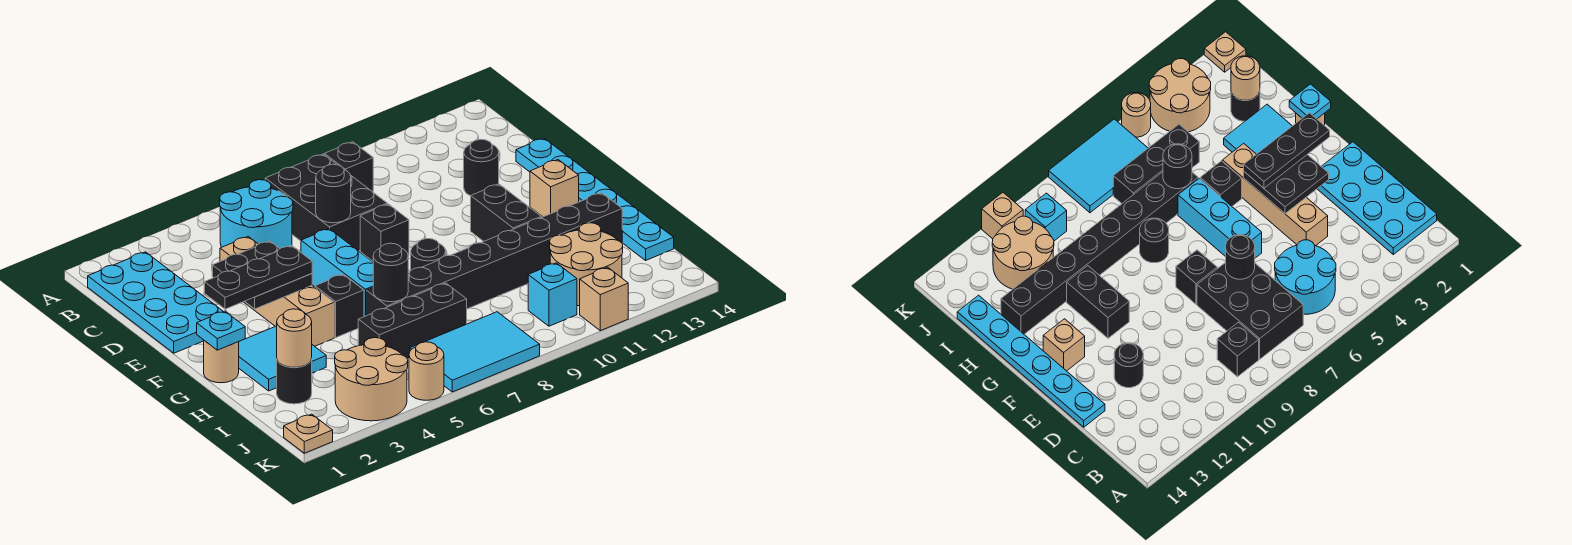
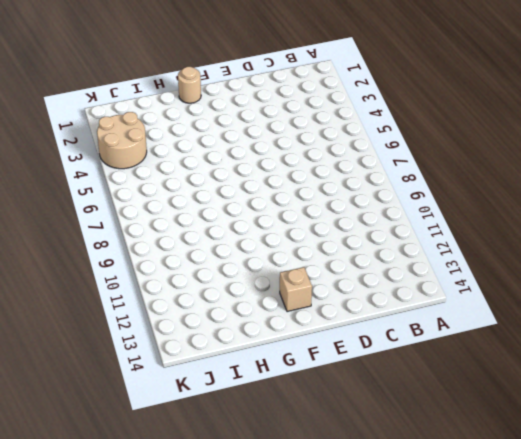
none -> cyan plate B1:E2 level 1
none -> cyan round brick B5:C6 level 1
none -> black brick B7:D8 level 1
none -> black brick B9 level 1

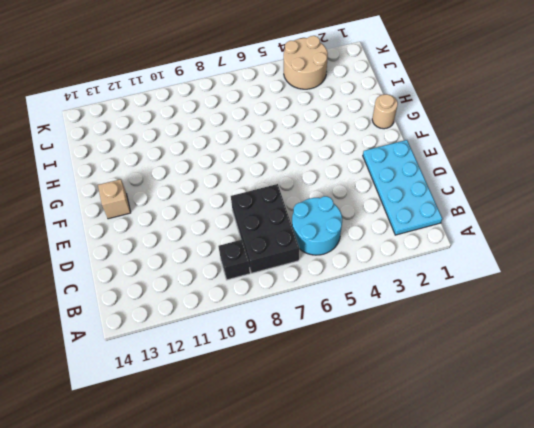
none -> tan brick D4:G4 level 1
none -> black round brick D12 level 1
none -> cyan plate D14:I14 level 1
none -> cyan brick E6:G6 level 1

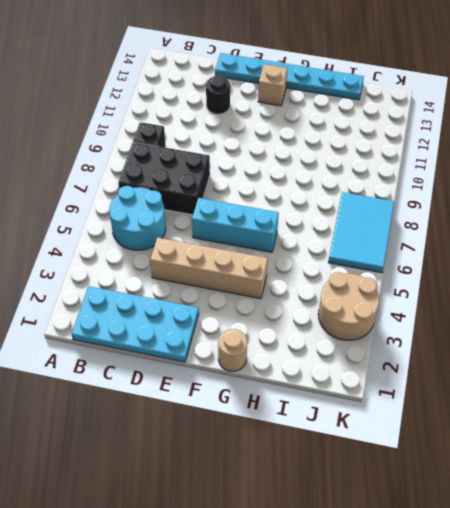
none -> black brick E8 level 1
none -> black brick F11:G11 level 1
none -> cyan tile G2:H3 level 1
none -> black brick G5 level 1

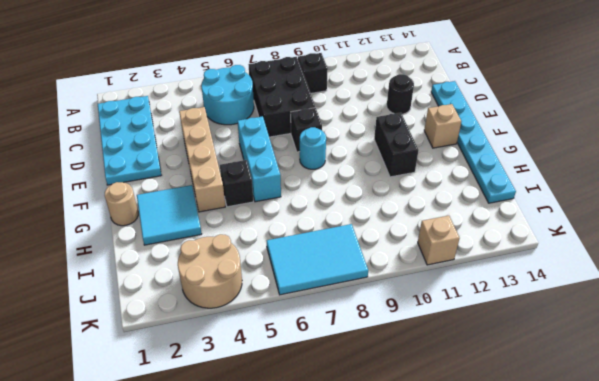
cyan round brick F8 level 1 -> none
none -> black round brick G8 level 1
none -> black brick H6:H13 level 1
none -> black round brick I2 level 1
none -> black brick I5:I7 level 1

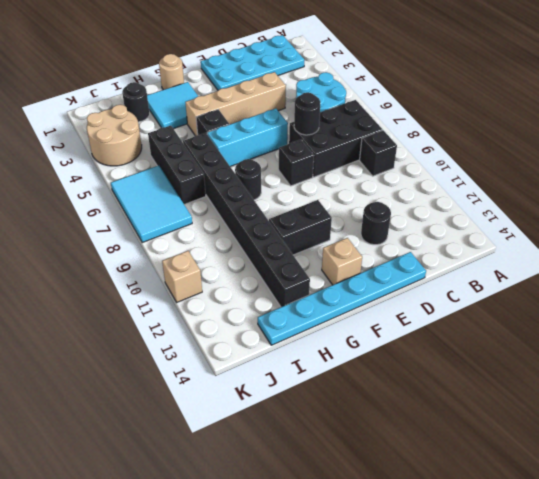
none -> tan round brick I11:J12 level 1
none -> cyan brick J10 level 1
none -> tan plate K1 level 1
none -> tan round brick K5 level 1

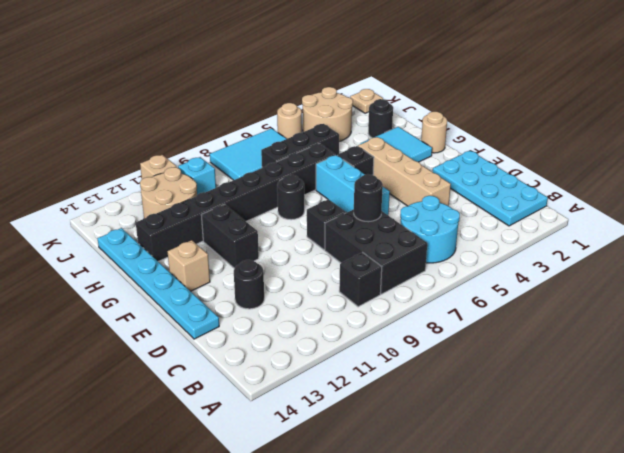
none -> black plate E3:F4 level 2
none -> cyan plate G1 level 2
none -> black round brick H6 level 2
none -> tan round brick I2 level 2

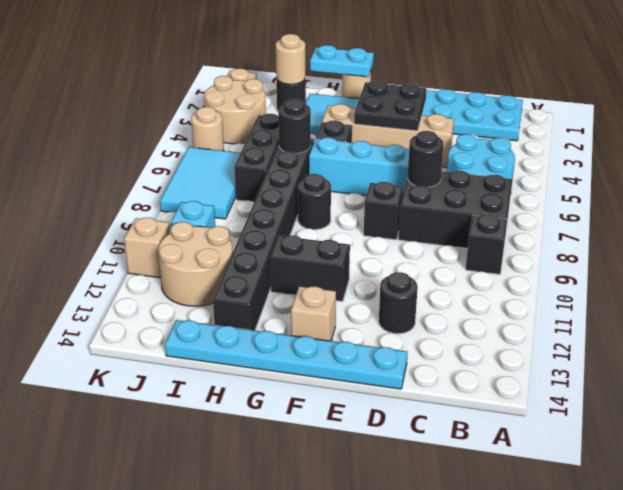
cyan plate G1:H1 level 2 -> cyan plate G1 level 2
none -> black plate F2:F4 level 3

